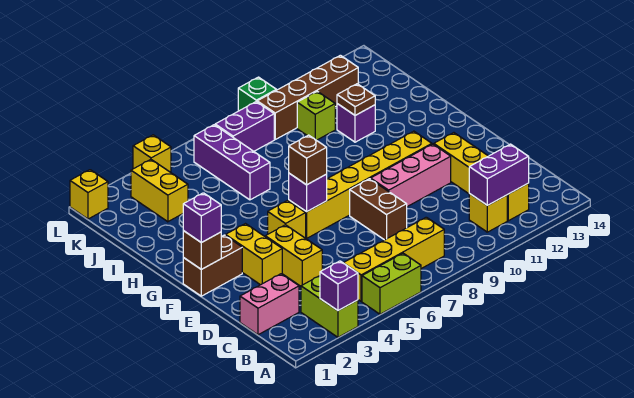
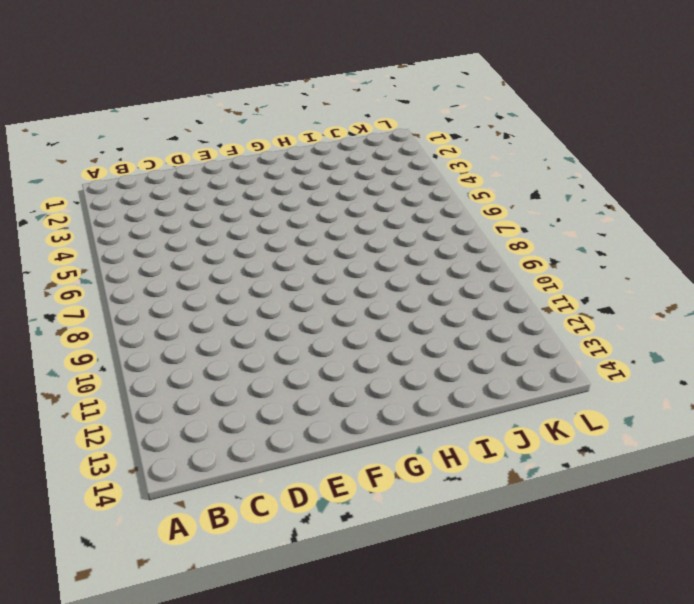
none -> lime brick A3:B3 level 1
none -> lime brick A5:A6 level 1
none -> yellow brick B5:B8 level 1

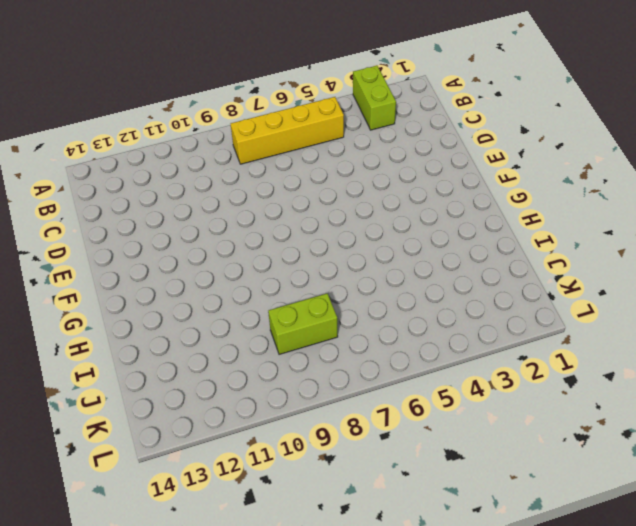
lime brick J8:J9 level 1 -> lime brick A5:A6 level 1
none -> yellow brick B11 level 1
none -> yellow brick B12:E12 level 1
none -> pink brick C1:C2 level 1

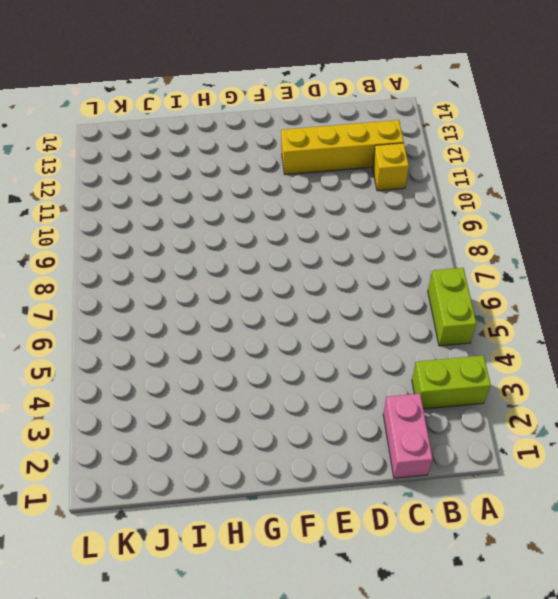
none -> yellow brick B5:B8 level 1
none -> yellow brick D4:E4 level 1
none -> brown brick D8:E8 level 1

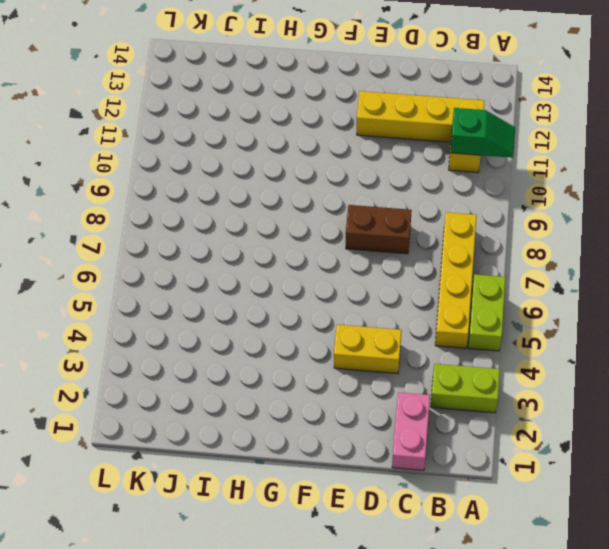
green slope A11:B11 level 2 top B -> purple brick B11:B12 level 2
none -> yellow brick E3:F3 level 1
none -> pink brick E9:E11 level 1
none -> brown brick F1:F2 level 1

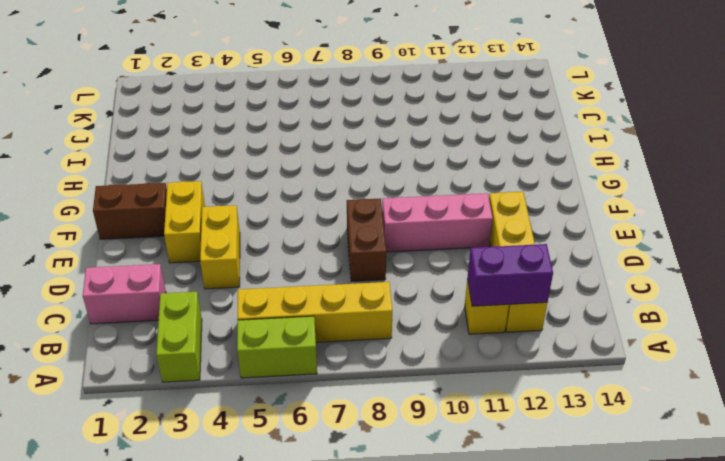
none -> yellow brick F5 level 1
none -> yellow brick F6:F11 level 1
none -> purple brick I6:K6 level 1

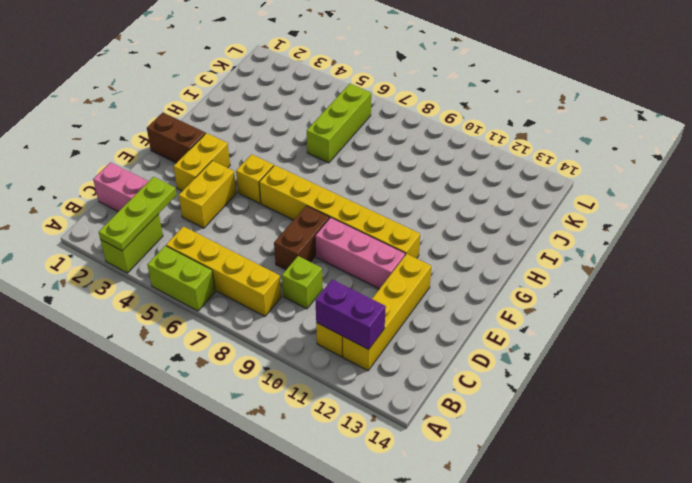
lime plate A3:C3 level 2 -> purple brick A3 level 2
lime brick C9 level 1 -> lime brick J10 level 1
lime brick I6:K6 level 1 -> purple brick I6:K6 level 1
none -> purple brick I11 level 1
none -> yellow brick J3:K3 level 1
none -> purple brick K7:K8 level 1

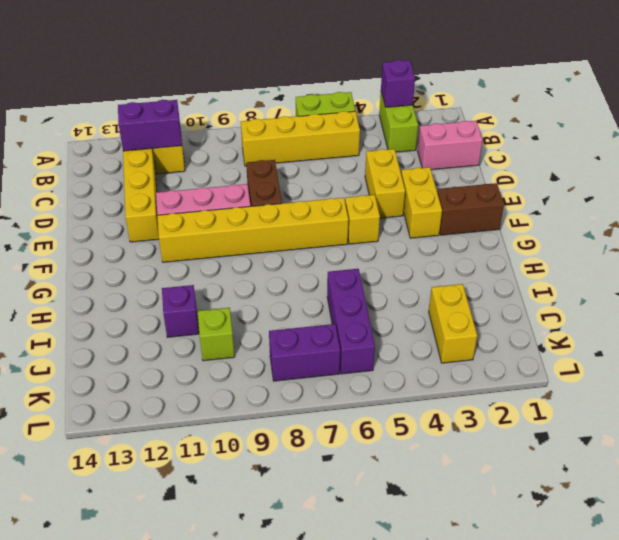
none -> brown brick K9:K12 level 1
none -> yellow brick L1 level 1
none -> yellow brick L4 level 1

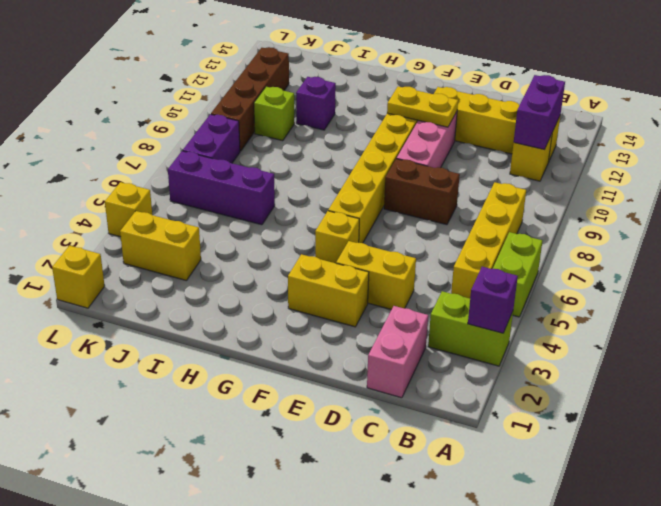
yellow plate E11:F11 level 2 -> none
none -> brown brick F1:F2 level 1
none -> green brick L9 level 1
none -> brown brick F1 level 2

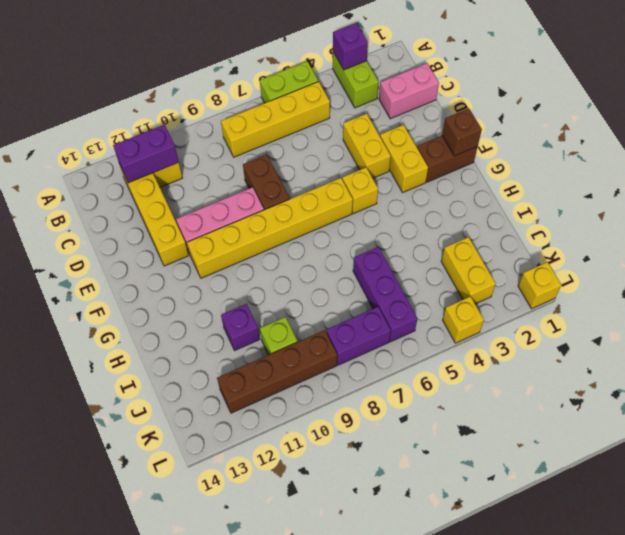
none -> green brick L9 level 1
none -> purple brick F6 level 2
none -> brown plate I11 level 2

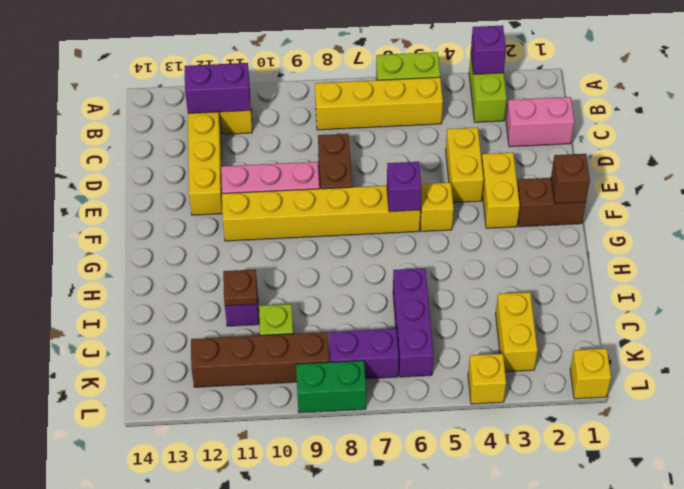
green brick L8:L9 level 1 -> green brick L9 level 1
none -> purple brick F1 level 3
none -> brown brick F6 level 3

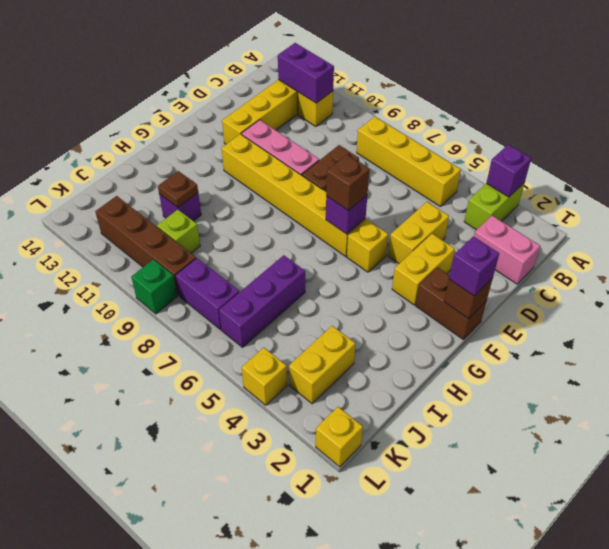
none -> lime brick A5:A6 level 1

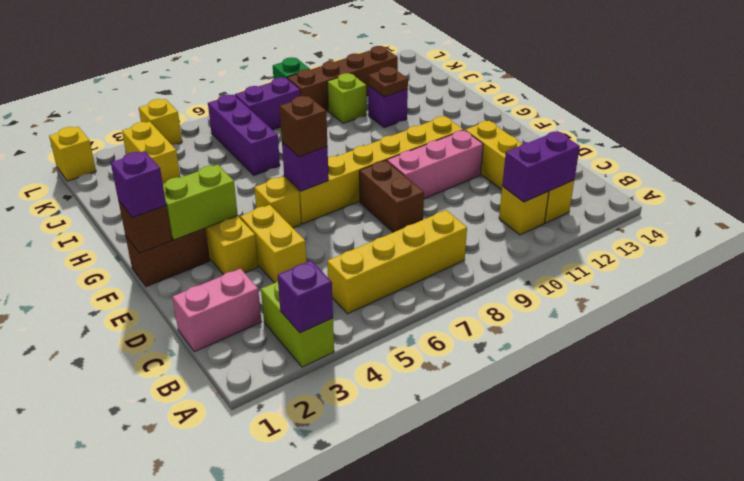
lime brick F2:F3 level 2 -> lime brick A5:A6 level 1

